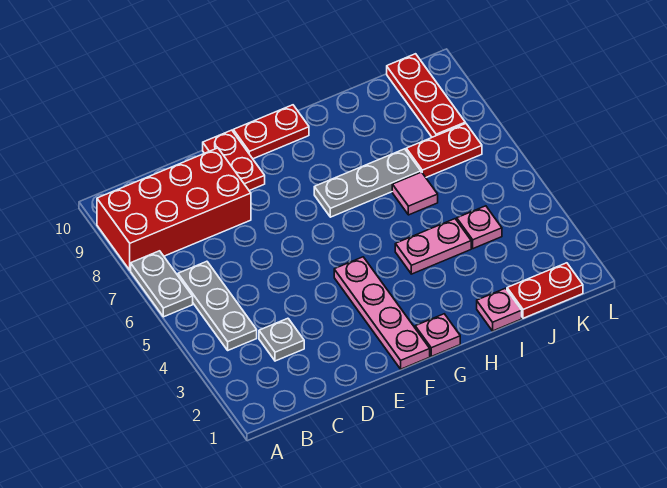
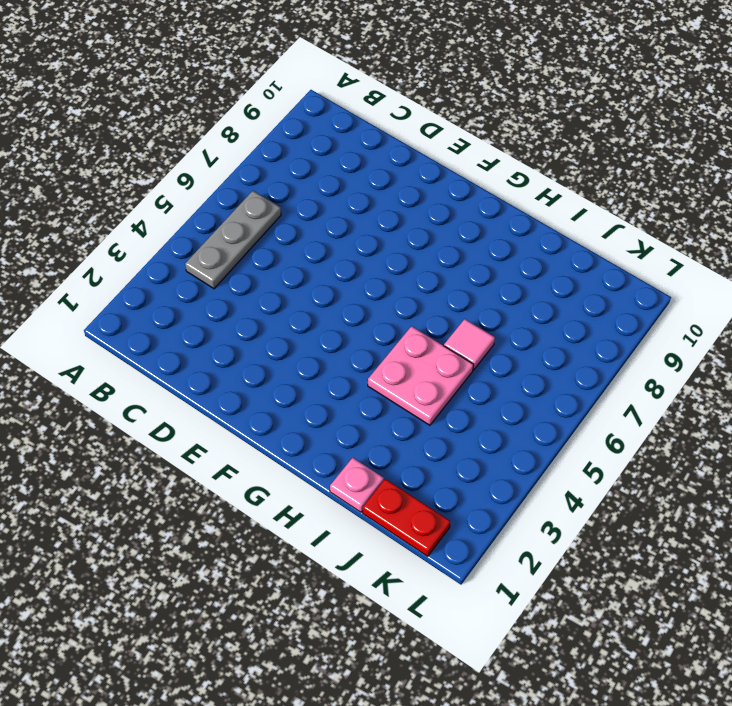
pink plate H4:I5 level 1 -> pink plate H4:I4 level 1
none -> grey plate A6:A7 level 1
none -> red brick A8:D9 level 1
none -> grey plate C3 level 1

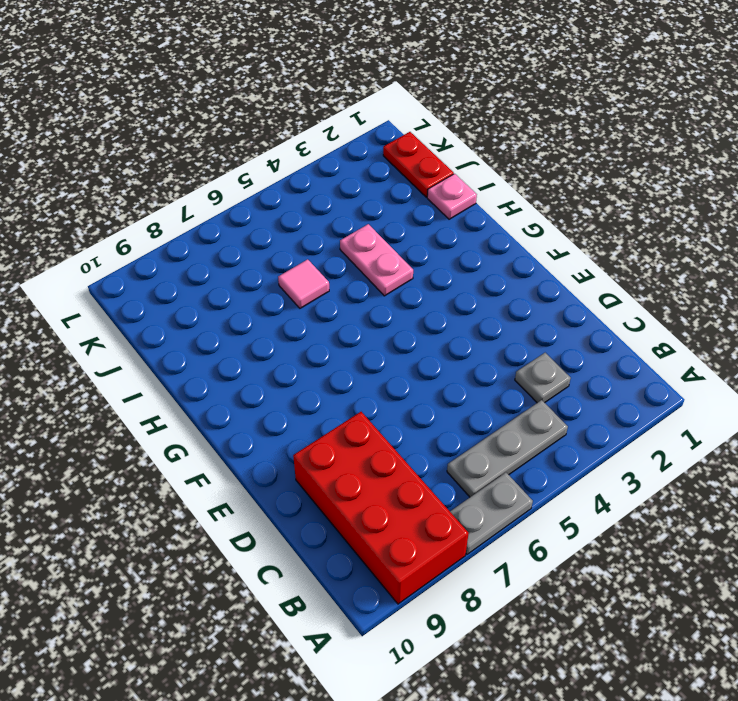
none -> red plate E9:E10 level 1
none -> pink plate F1:F4 level 1
none -> red plate F10:G10 level 1

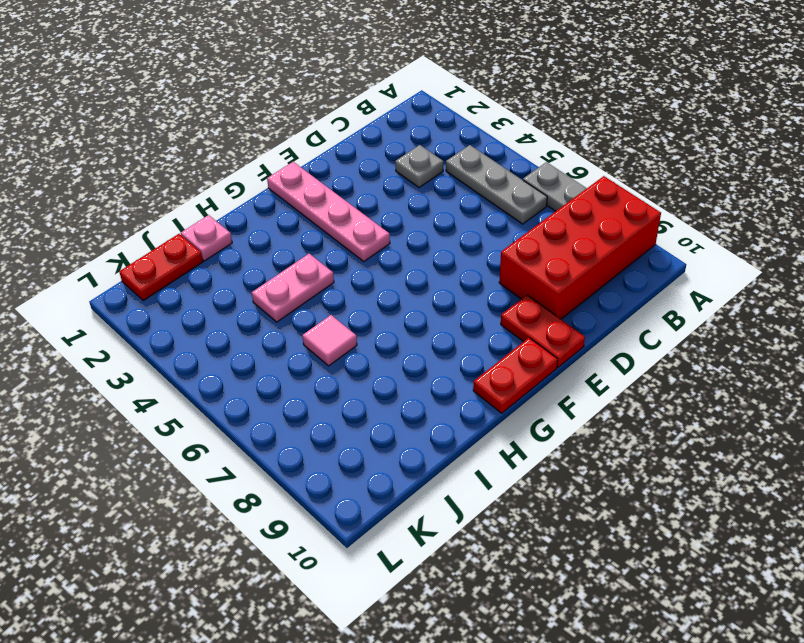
none -> pink plate G1 level 1
none -> grey plate G7:I7 level 1
none -> pink plate J4 level 1

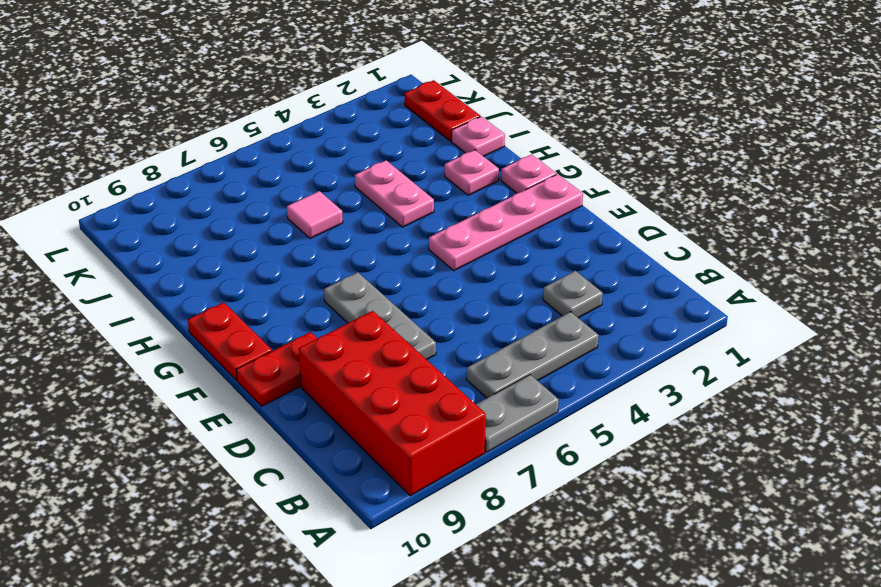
grey plate D7:F7 level 1 -> grey plate G7:I7 level 1
pink plate H2 level 1 -> pink plate J4 level 1
none -> red plate J7:K7 level 1
none -> red plate K8:K10 level 1

